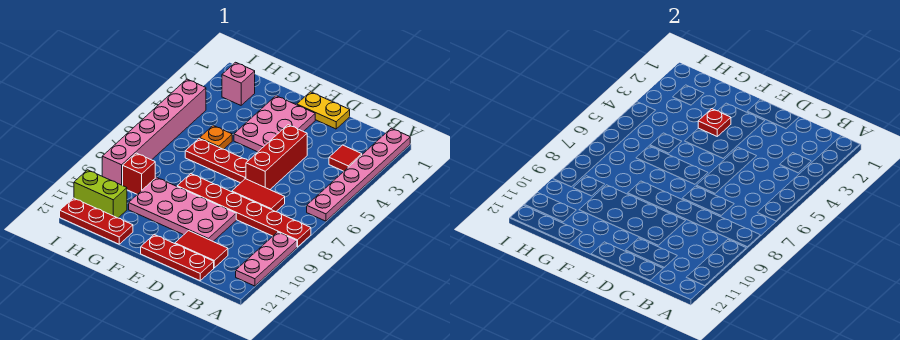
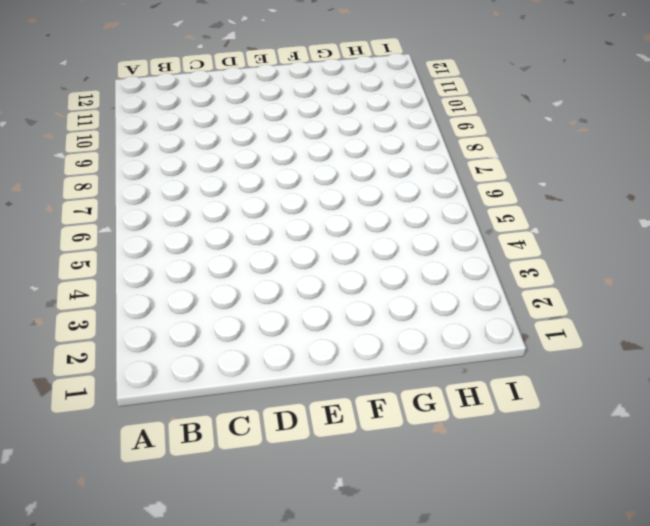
none -> pink plate A1:A6 level 1
none -> red plate A8:F8 level 1
none -> pink plate A9:A11 level 1

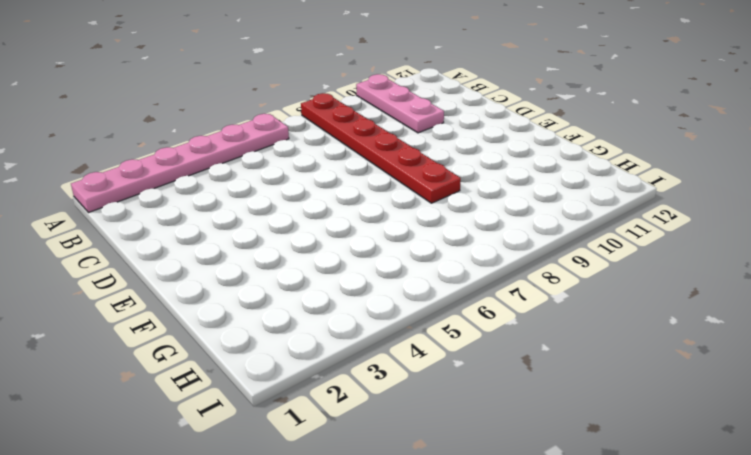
pink plate A10:C10 level 1 -> pink plate A9:A11 level 1
none -> red tile B3 level 1
none -> red tile C7:D7 level 1
none -> red tile C11:D11 level 1

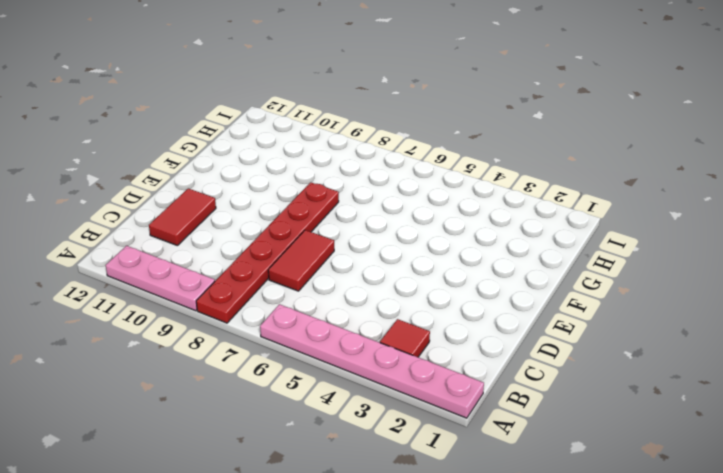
none -> red plate C12:E12 level 1
none -> yellow plate D1:E1 level 1
none -> red brick D4:D6 level 1

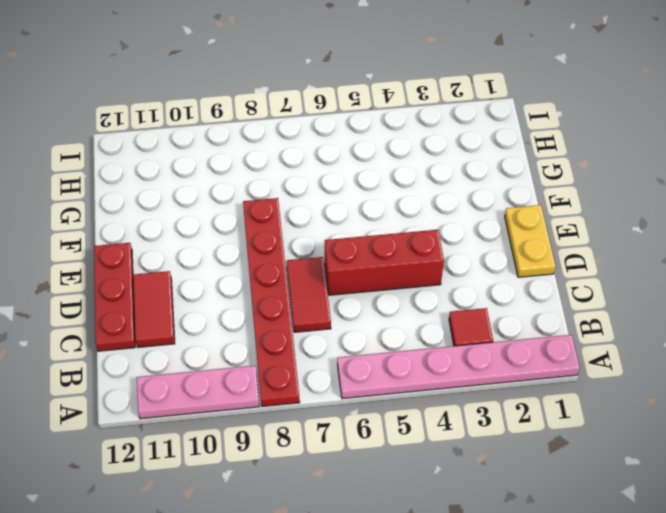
none -> pink plate D9:G10 level 1
none -> pink plate E2:F4 level 1
none -> red plate E6:G6 level 1

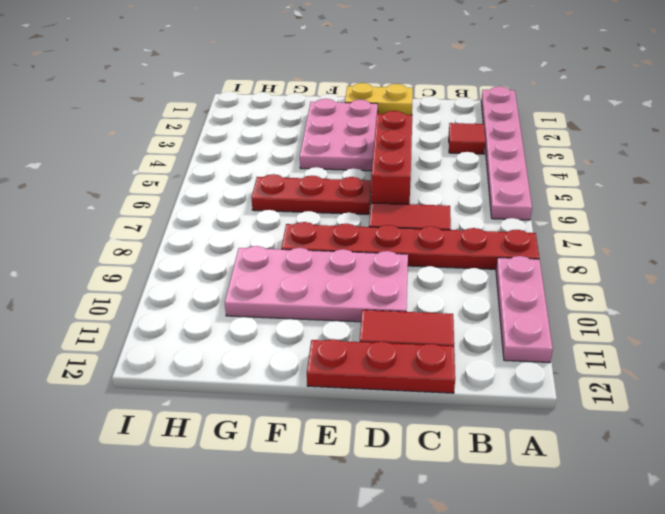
none -> orange plate G5 level 1
none -> red plate G12:I12 level 1
none -> pink brick H2 level 1

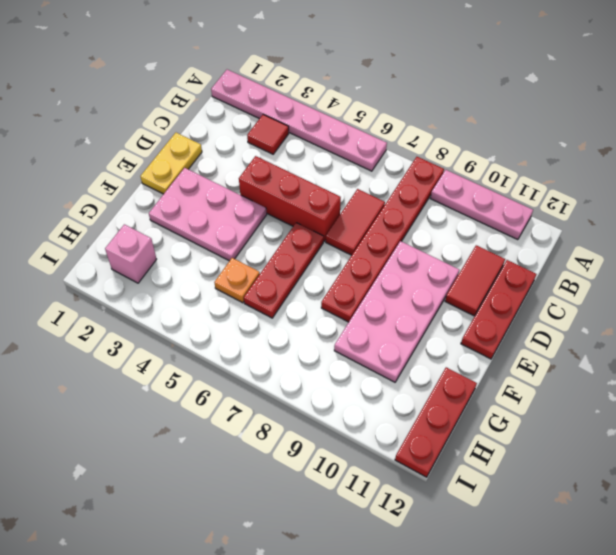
none -> red brick H9 level 1
none -> lime brick H11:I11 level 1
none -> pink brick I4:I9 level 1

